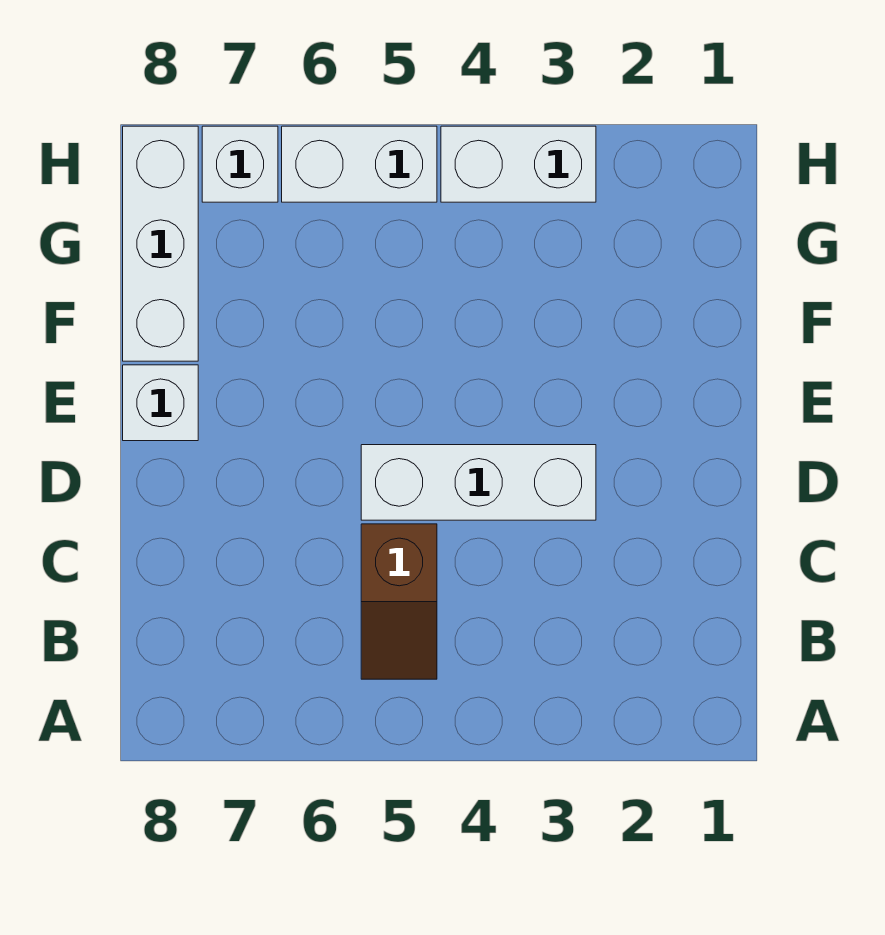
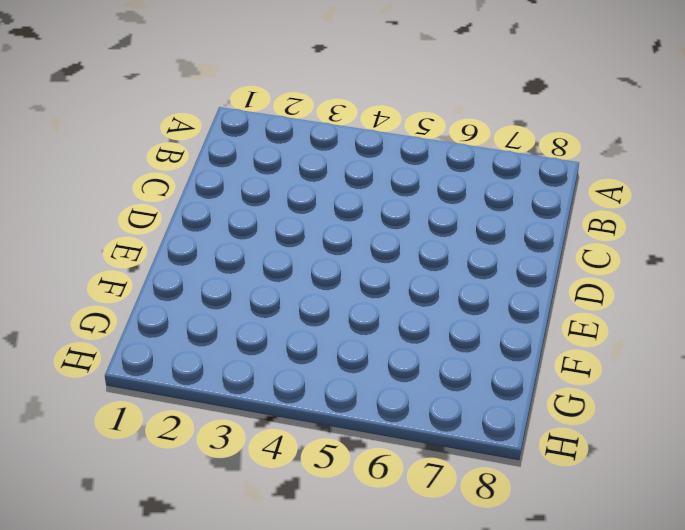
none -> brown slope B5:C5 level 1 top C
none -> white brick D3:D5 level 1

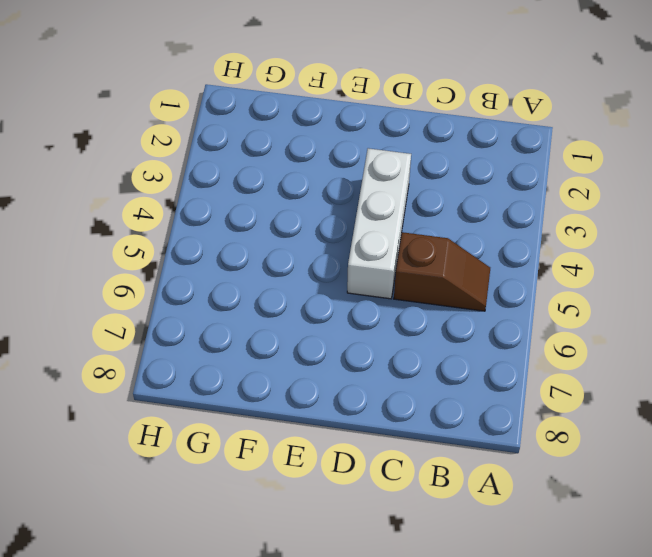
none -> white brick E8 level 1
none -> white brick F8:H8 level 1

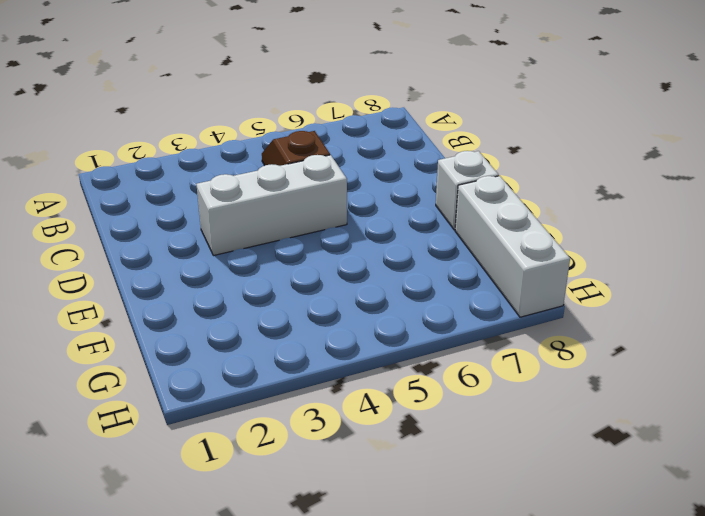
none -> white brick H3:H4 level 1
none -> white brick H5:H6 level 1

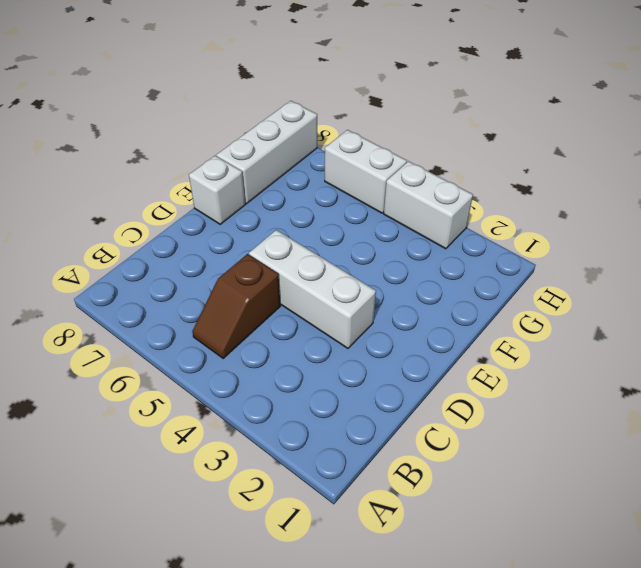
none -> white brick H7 level 1

